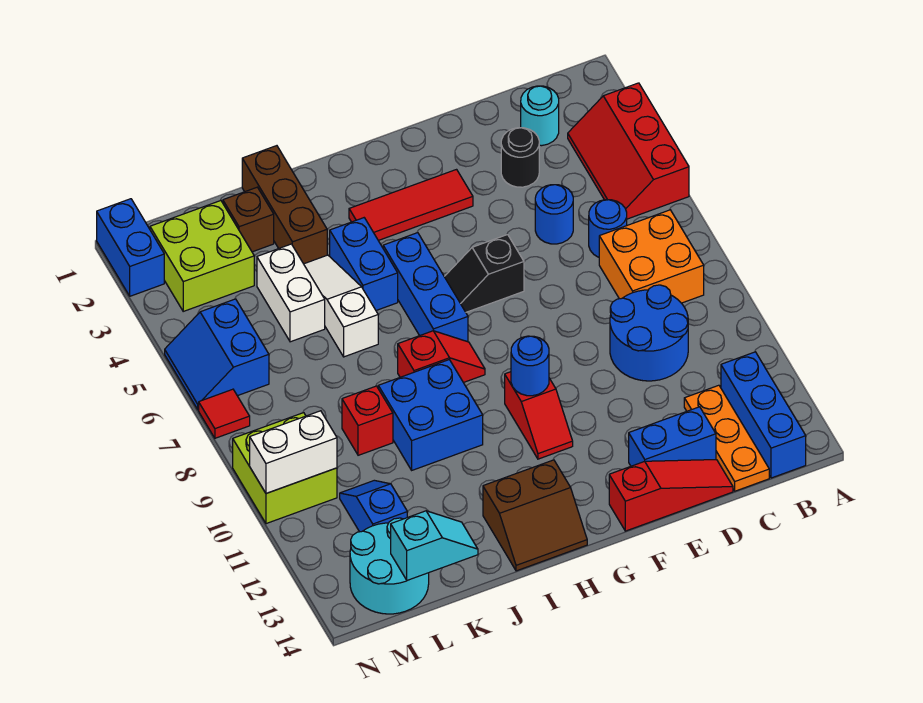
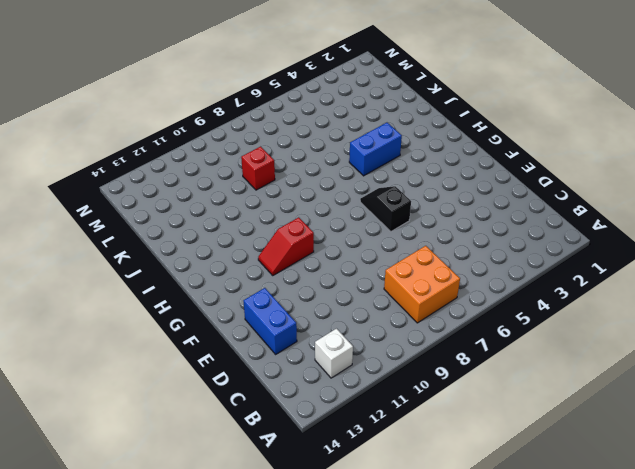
white brick B12 level 1 -> blue brick B12:B14 level 1
none -> red slope A3:B5 level 1 top A
none -> cyan round brick C2 level 1
none -> blue round brick C6 level 1
none -> blue round brick C9:D10 level 1

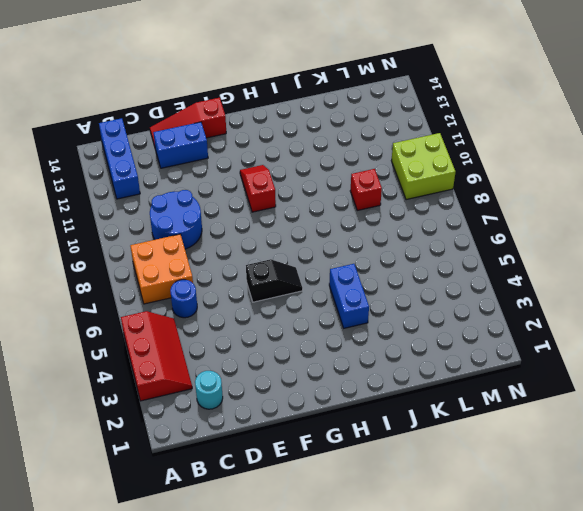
none -> orange plate C12:C14 level 1
none -> black round brick D3 level 1
none -> blue round brick D5 level 1
none -> red tile F3:H3 level 1

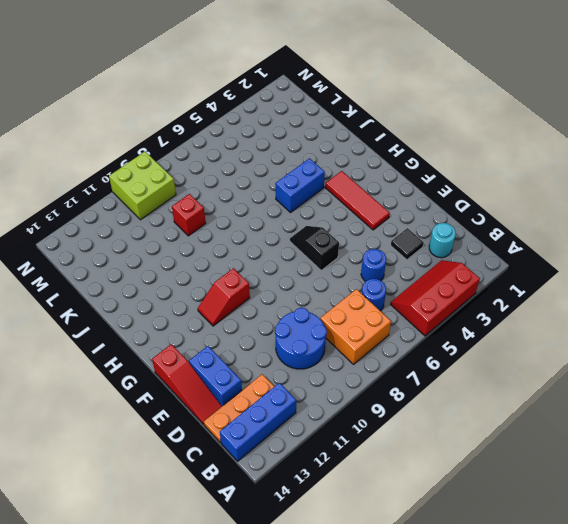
black tile D3 level 1 -> black round brick D3 level 1
none -> blue brick H5:H7 level 1
none -> red slope H8:I8 level 1 top I
none -> brown slope H13:I14 level 1 top 13
none -> blue brick I9:J10 level 1

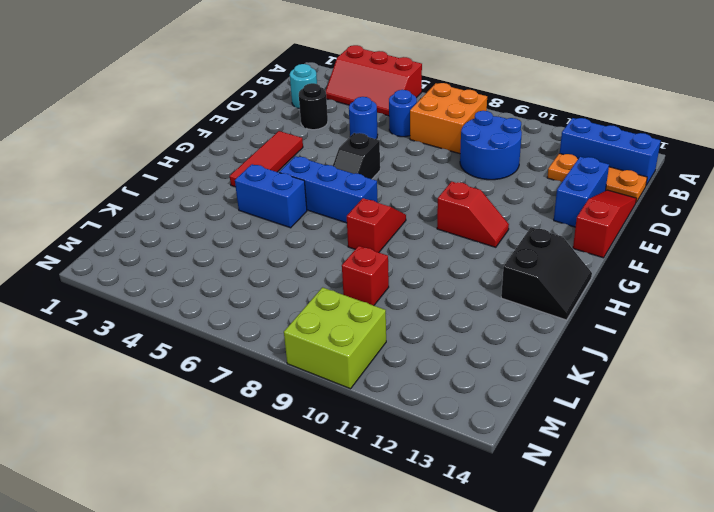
black slope H13:I14 level 1 top 13 -> brown slope H13:I14 level 1 top 13
none -> blue brick I9:J10 level 1
none -> brown brick J1:J3 level 1
none -> white slope J4:J6 level 1 top 6
none -> brown brick K2 level 1

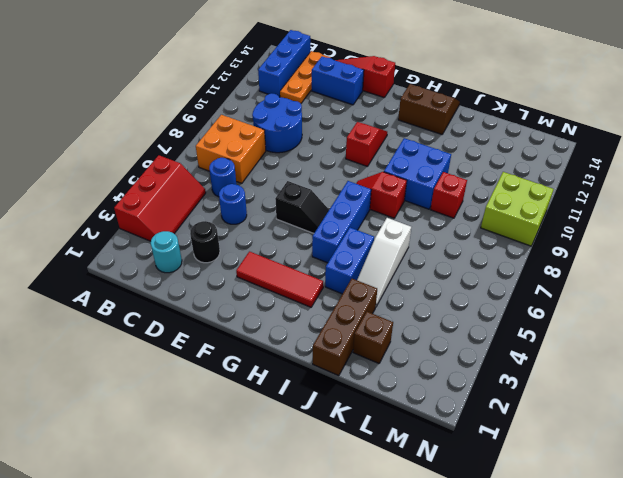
none -> white brick K4:K5 level 1
none -> lime brick L2:M3 level 1
none -> blue slope L11:L12 level 1 top 12
none -> cyan round brick L13:M14 level 1

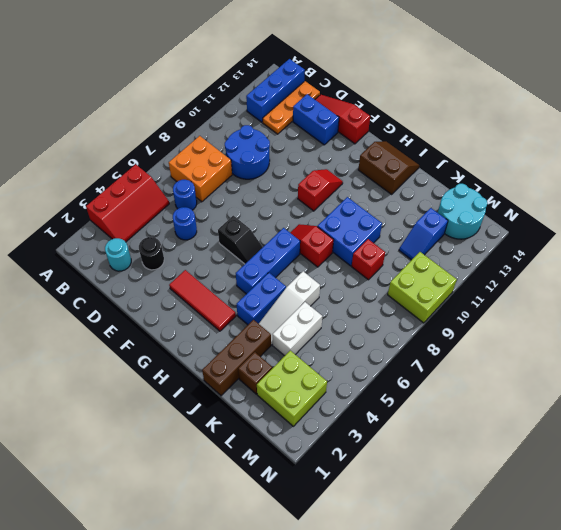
none -> blue slope M5:N6 level 1 top M
none -> blue brick N1:N2 level 1
none -> red tile N7 level 1
none -> blue round brick G10 level 2

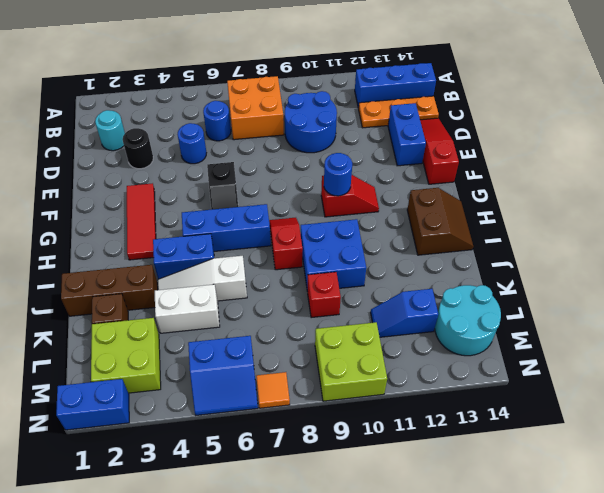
orange tile N7 level 1 -> red tile N7 level 1
none -> red slope A3:B5 level 1 top A
none -> cyan slope K14:L14 level 2 top L
none -> white brick M10:N10 level 2

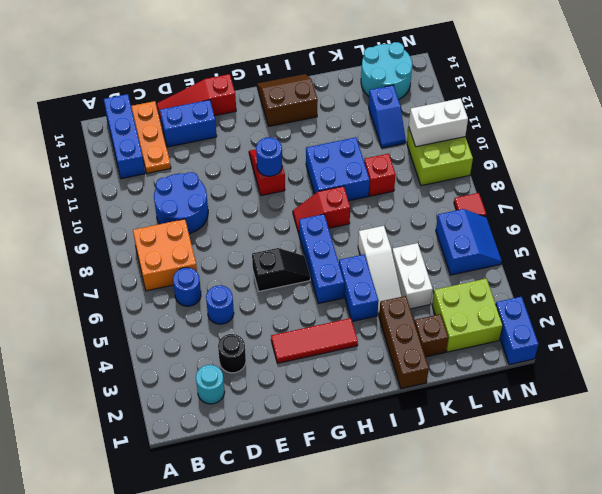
none -> red slope A3:B5 level 1 top A
none -> cyan slope K14:L14 level 2 top L

